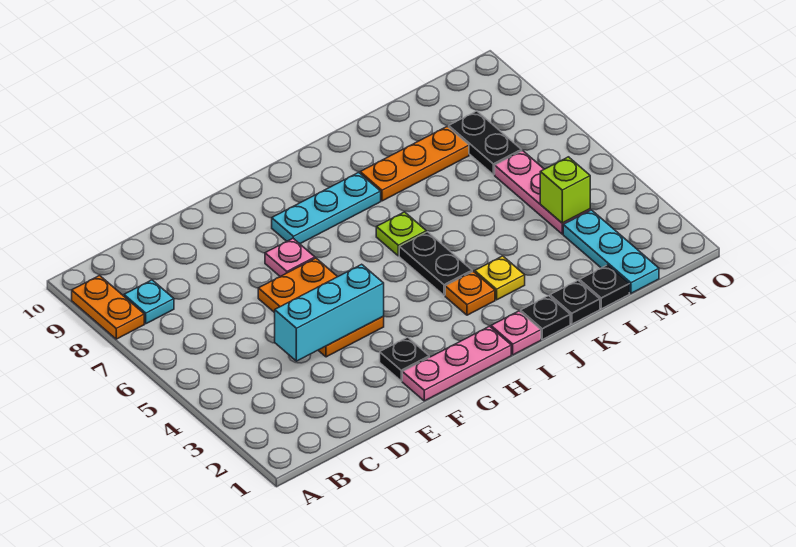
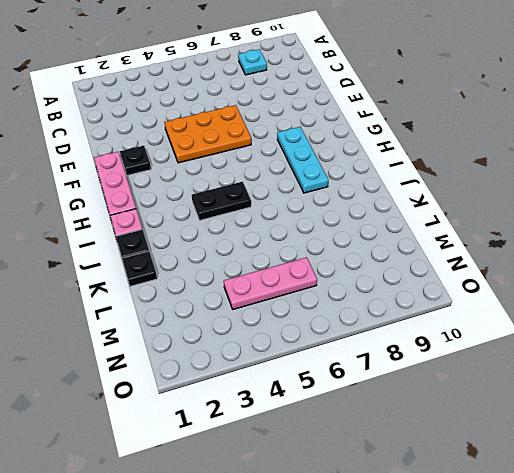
none -> orange plate A8:A9 level 1
none -> pink plate F7 level 1
none -> orange plate I3 level 1

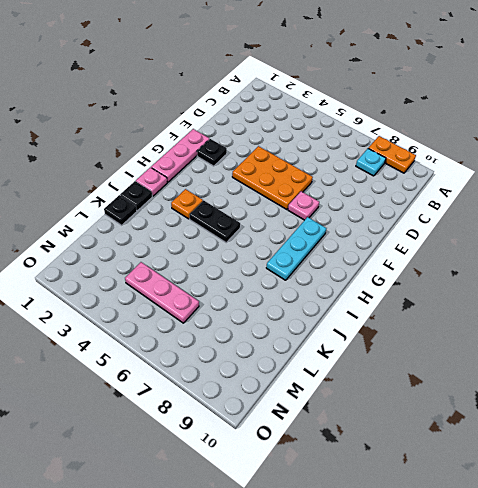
none -> lime plate I6 level 1
none -> yellow plate J3 level 1
none -> orange plate J8:L8 level 1

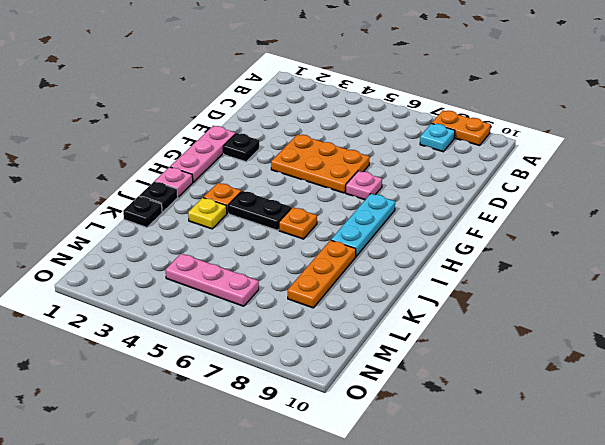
orange plate I6 level 1 -> lime plate I6 level 1
none -> black plate L1 level 1
none -> cyan plate M1:M3 level 1
none -> black plate M7:M8 level 1

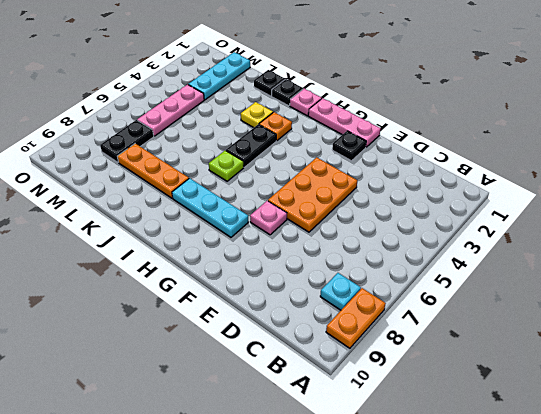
none -> black plate L1 level 1
none -> cyan brick D4:F4 level 2
none -> lime brick M4 level 2

